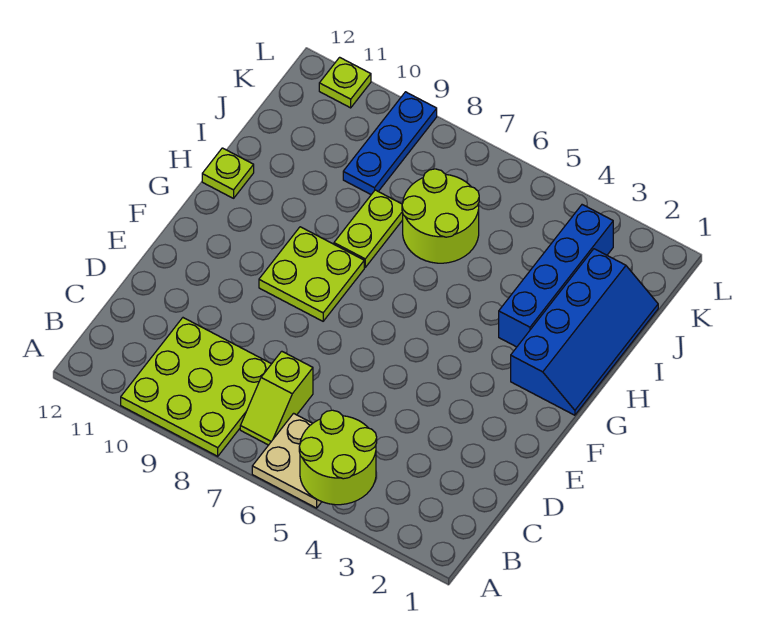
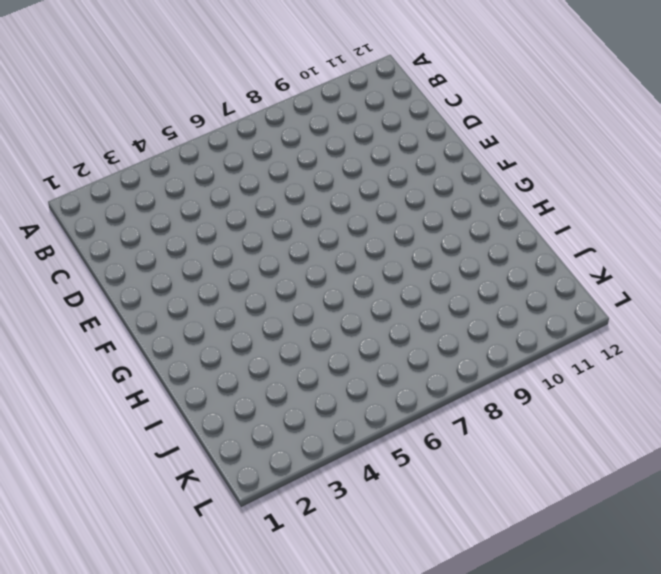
none -> tan plate A5:B6 level 1
none -> lime plate A8:C10 level 1
none -> lime slope B7:C7 level 1 top C

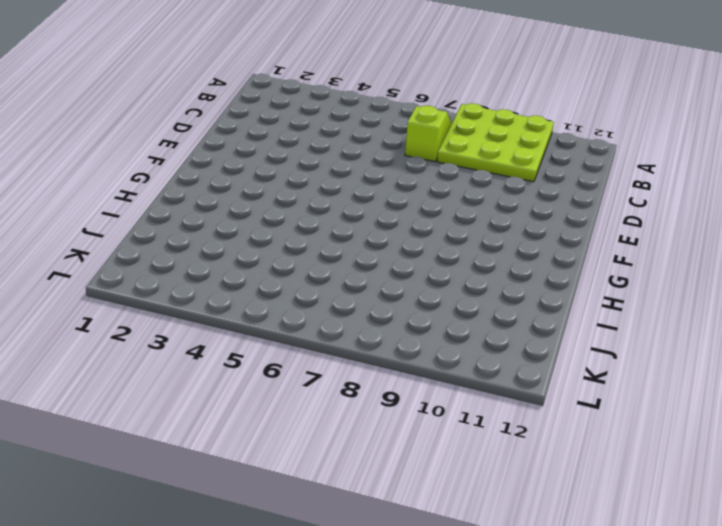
none -> tan plate A5:B6 level 1
none -> lime plate F8:G9 level 1
none -> blue slope G1:J2 level 1 top 2

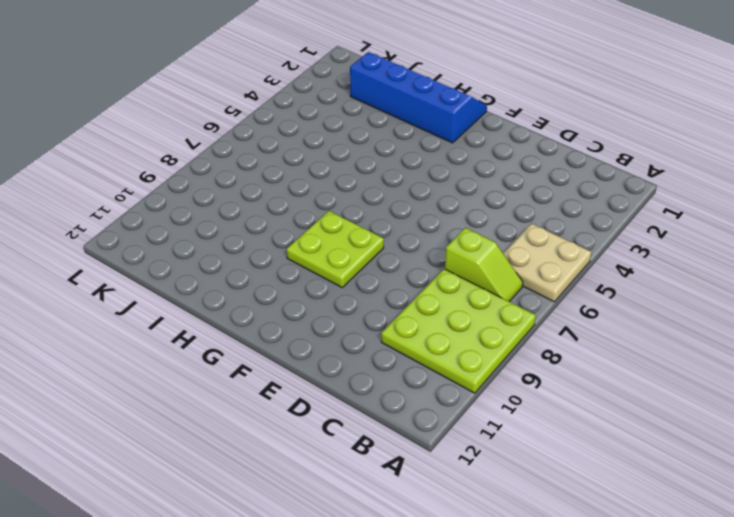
none -> blue brick H3:K3 level 1
none -> lime plate H8:I8 level 1
none -> lime plate H12 level 1

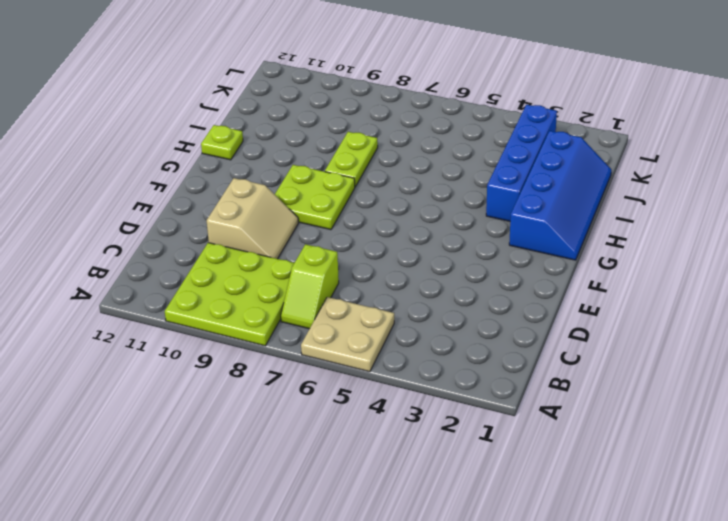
tan slope D9:E10 level 1 top 10 -> none
none -> lime round brick I6:J7 level 1
none -> blue plate J9:L9 level 1
none -> lime plate L11 level 1

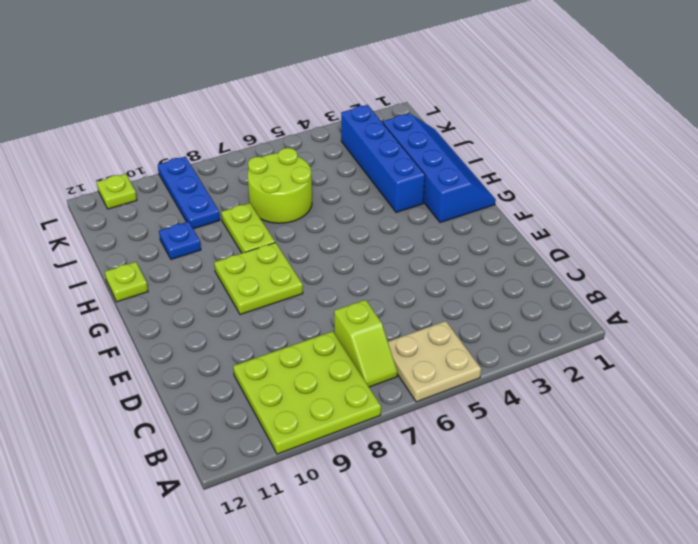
blue plate I10 level 1 -> none
none -> lime round brick A4:B5 level 2

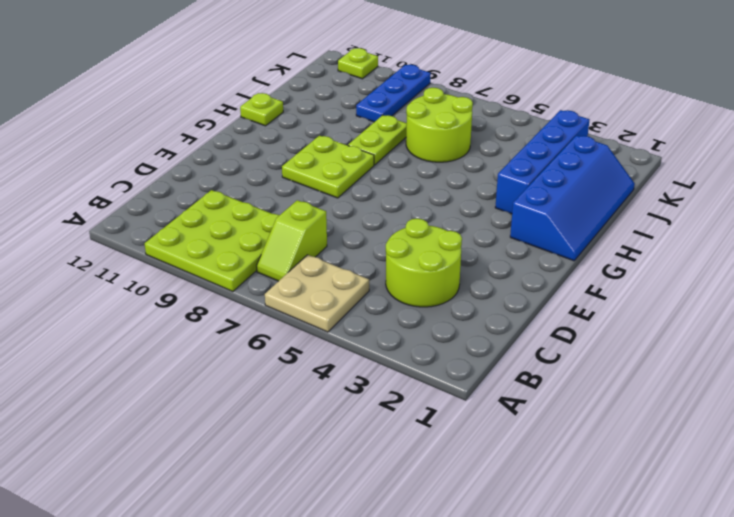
lime round brick C3:D4 level 1 -> lime round brick A4:B5 level 2

